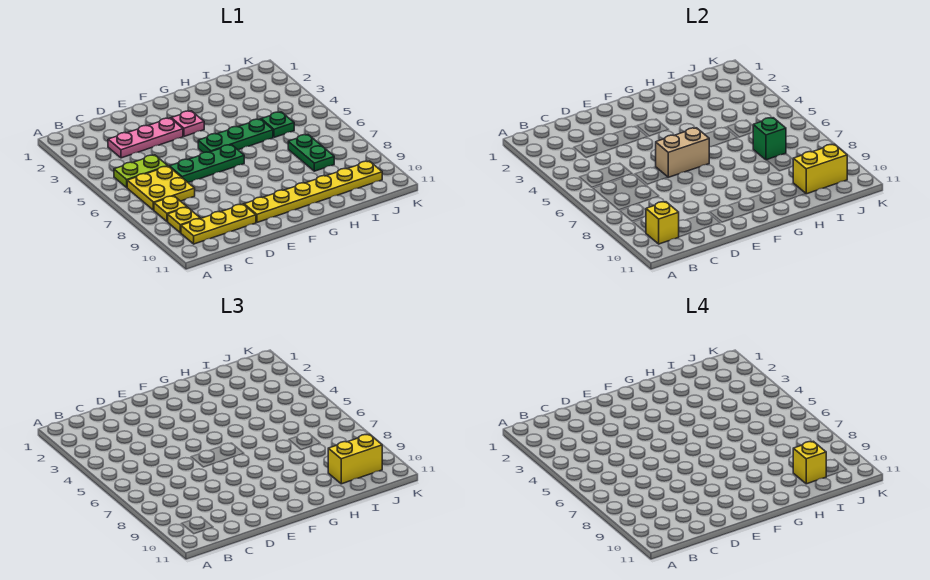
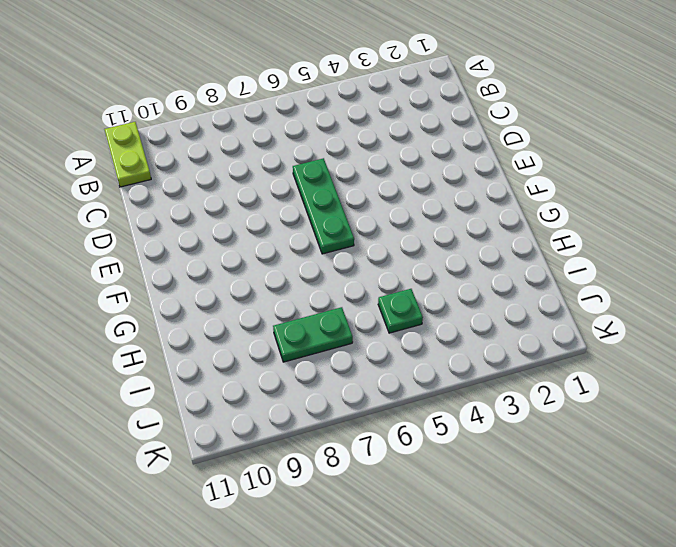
lime plate A11:B11 level 1 -> lime plate B5:C5 level 1
none -> yellow plate B6:C7 level 1
none -> yellow plate B8 level 1
none -> yellow plate B9 level 1

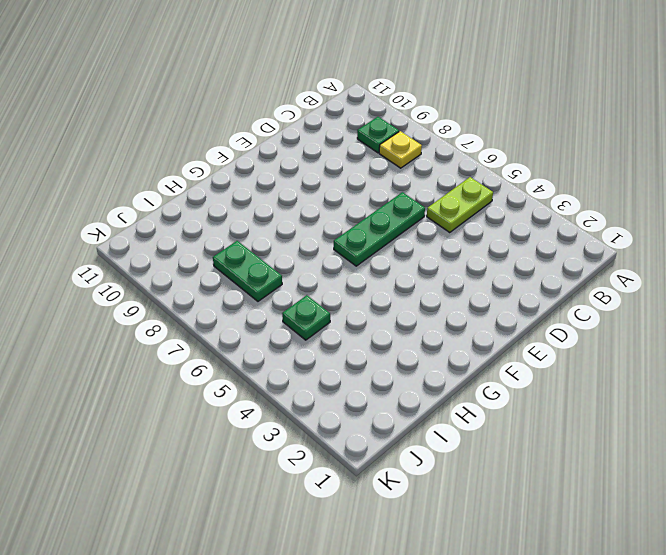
green plate B9 level 1 -> yellow plate B9 level 1
none -> yellow plate B6:C7 level 1
none -> yellow plate B10:D10 level 1
none -> pink plate C3:E3 level 1

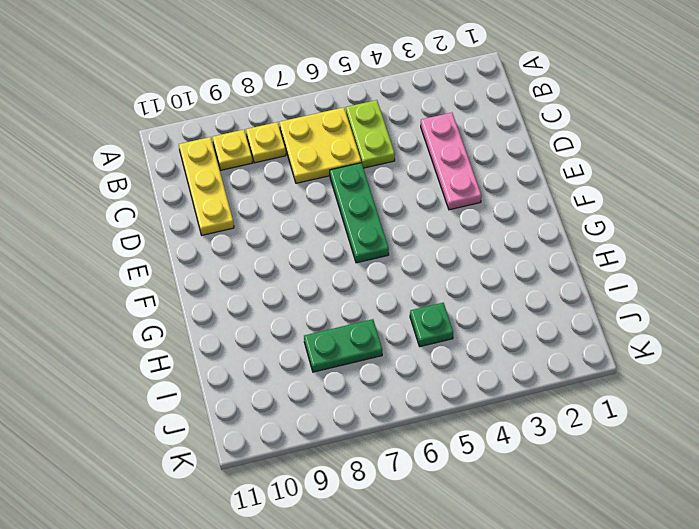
none -> yellow plate E10:J10 level 1
none -> pink plate F3 level 1
none -> green plate F5:H5 level 1

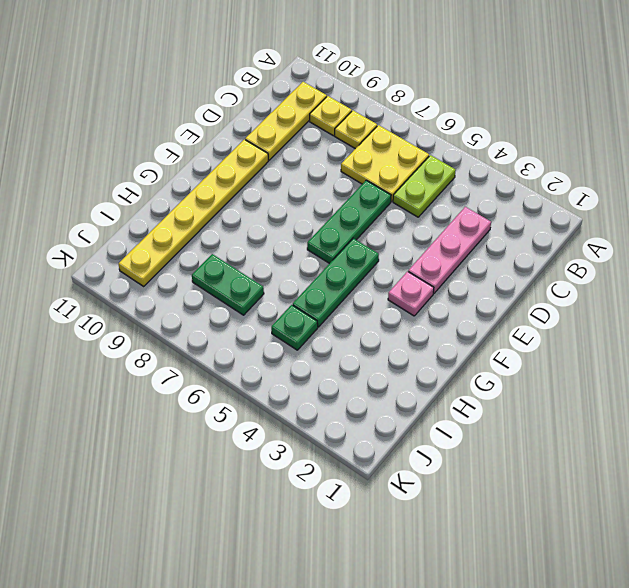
none -> yellow brick B10 level 2
none -> tan brick E6:F6 level 2
none -> green brick I7 level 2

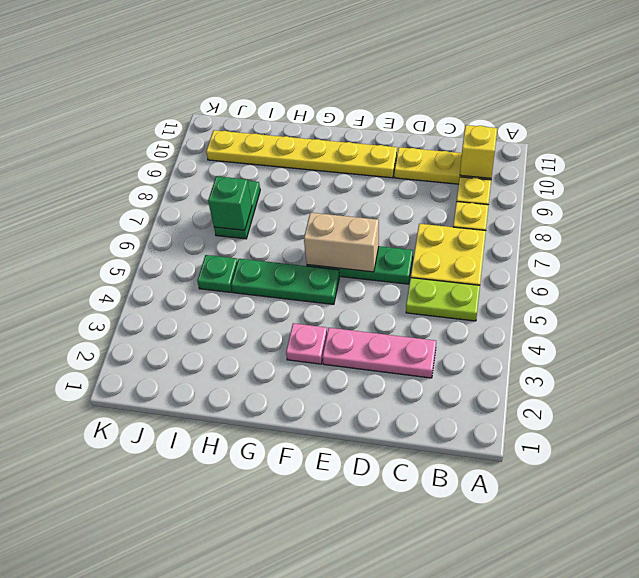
none -> yellow brick I10:J10 level 2
none -> yellow brick I10:J10 level 3
none -> yellow brick I10 level 4

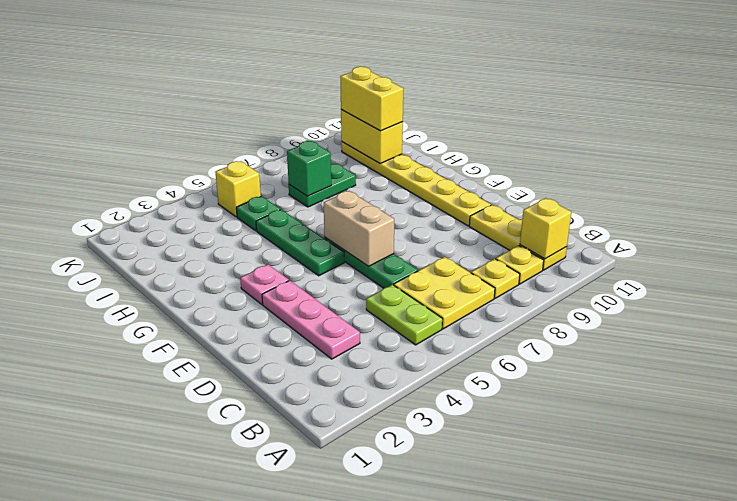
yellow brick J5 level 1 -> yellow brick I10 level 4

